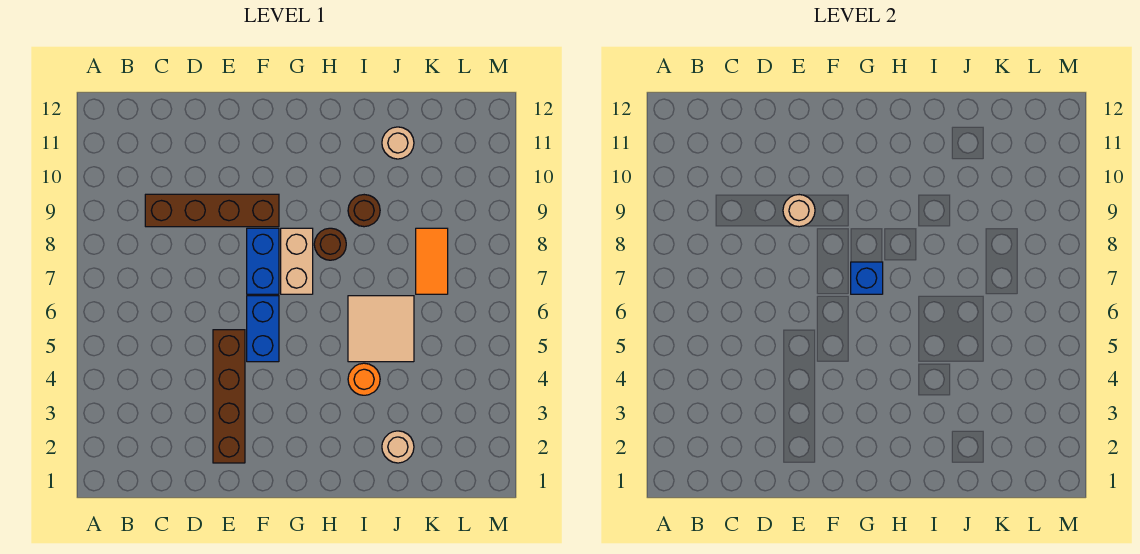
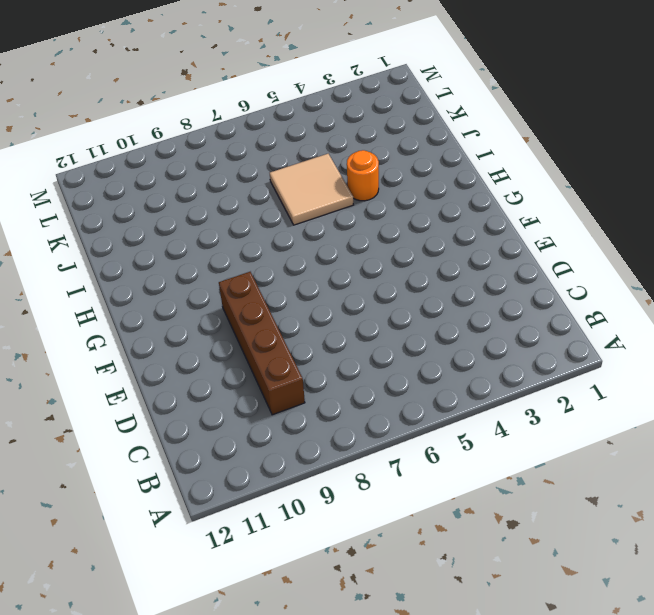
none -> brown brick E2:E5 level 1
none -> blue brick F5:F6 level 1
none -> blue brick F7:F8 level 1

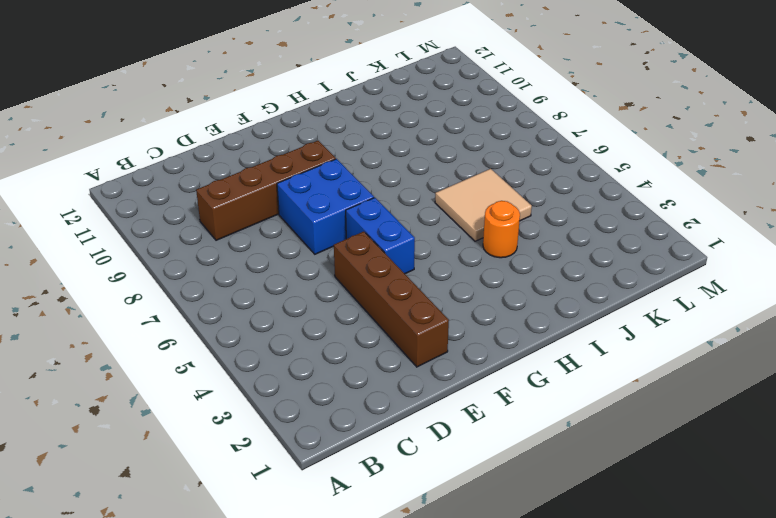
blue brick E7:F8 level 1 -> blue brick F7:F8 level 1
none -> tan brick G7:G8 level 1
none -> brown round brick H8 level 1
none -> brown round brick I9 level 1

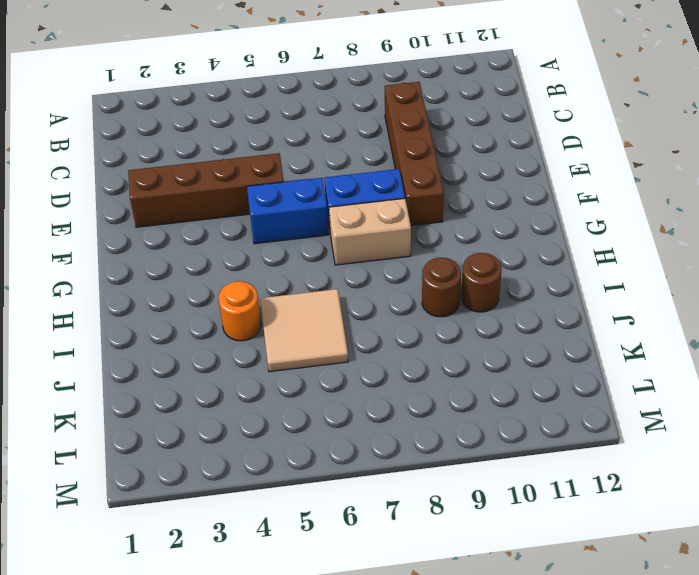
brown round brick I10 level 1 -> brown round brick H8 level 1
none -> tan round brick J2 level 1
none -> tan round brick J11 level 1
none -> orange tile K7:K8 level 1

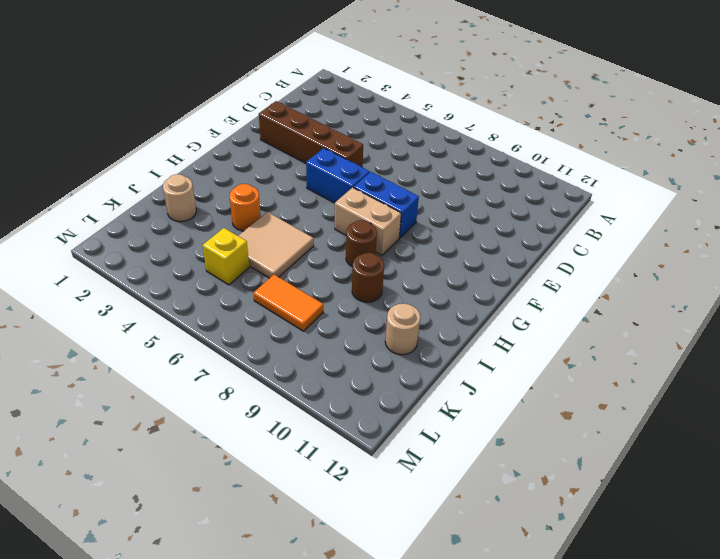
yellow brick K5 level 1 -> none
none -> brown brick C9:F9 level 1
none -> tan round brick E9 level 2
none -> blue brick G7 level 2

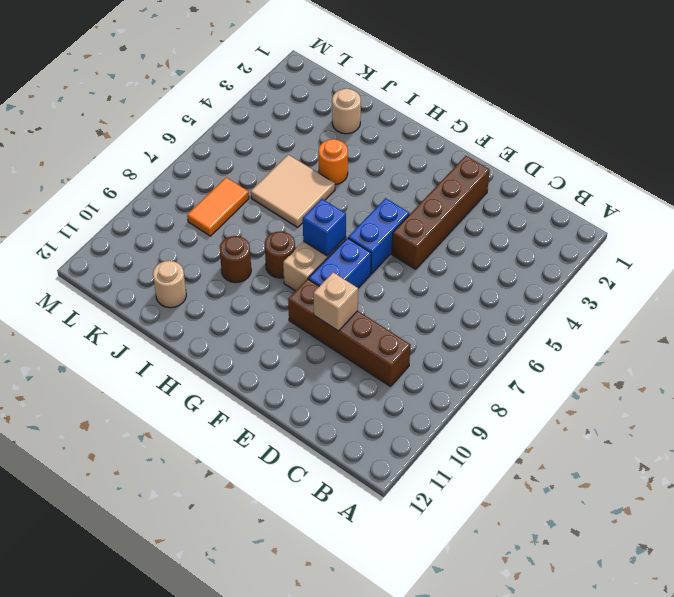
tan brick E9 level 2 -> tan round brick E9 level 2

